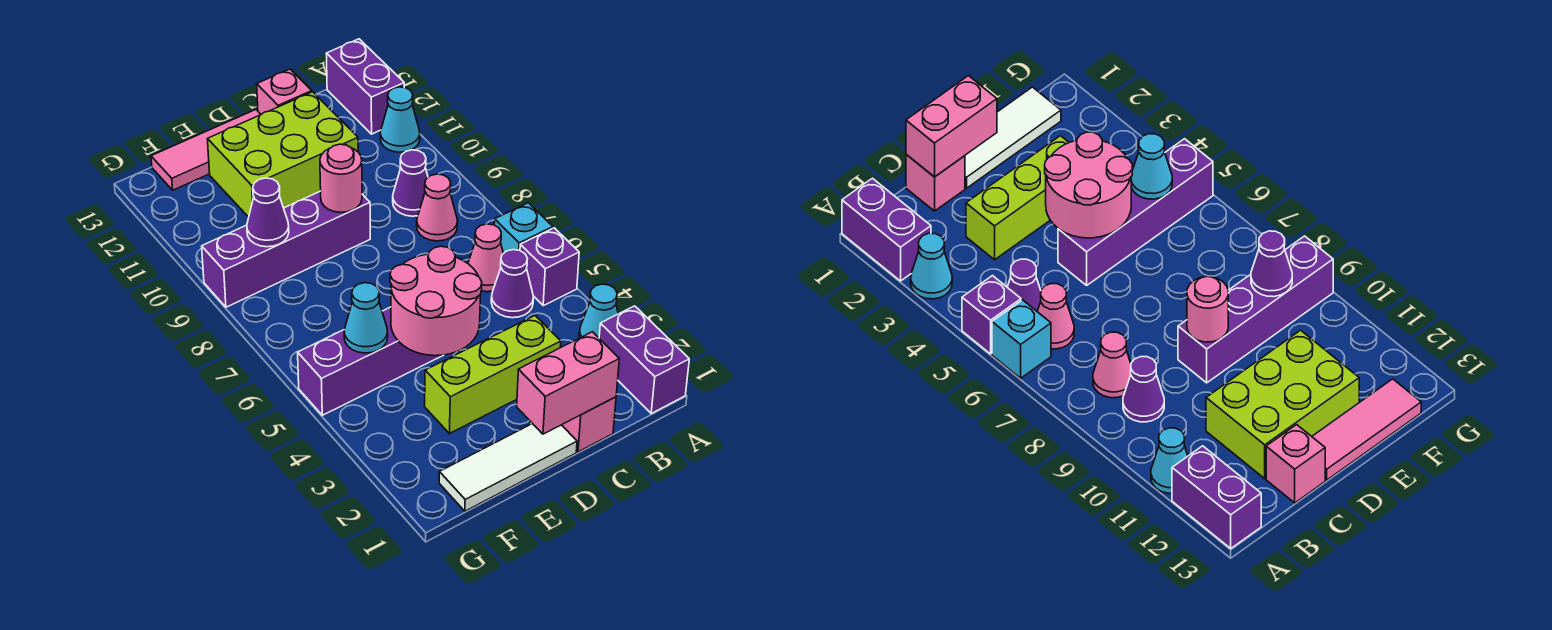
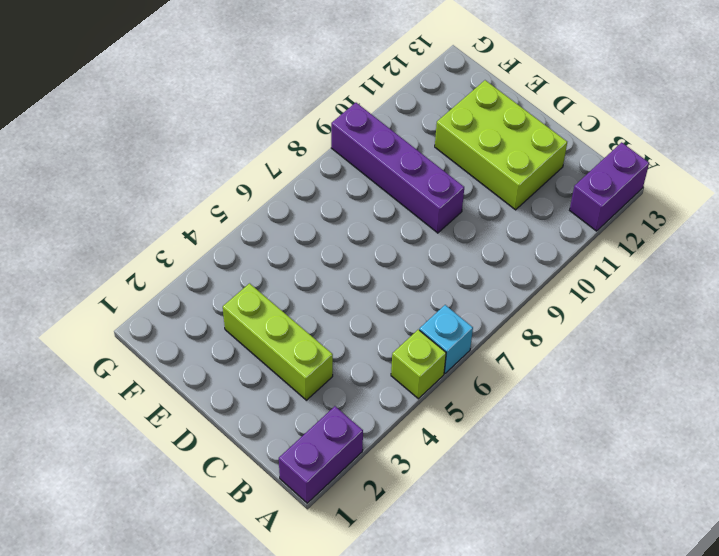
lime brick A5 level 1 -> purple brick A5 level 1
none -> cyan cone A3 level 1
none -> cyan cone A11 level 1
none -> purple cone B5 level 1

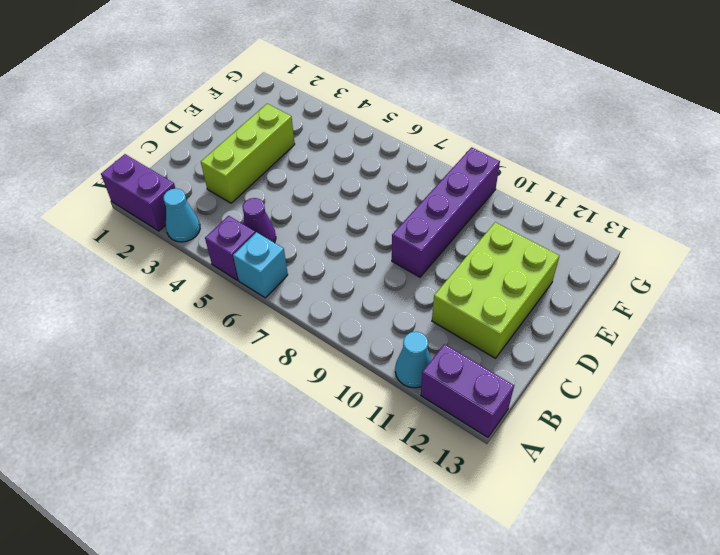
none -> pink cone B6 level 1
none -> pink cone B8 level 1
none -> purple cone B9 level 1

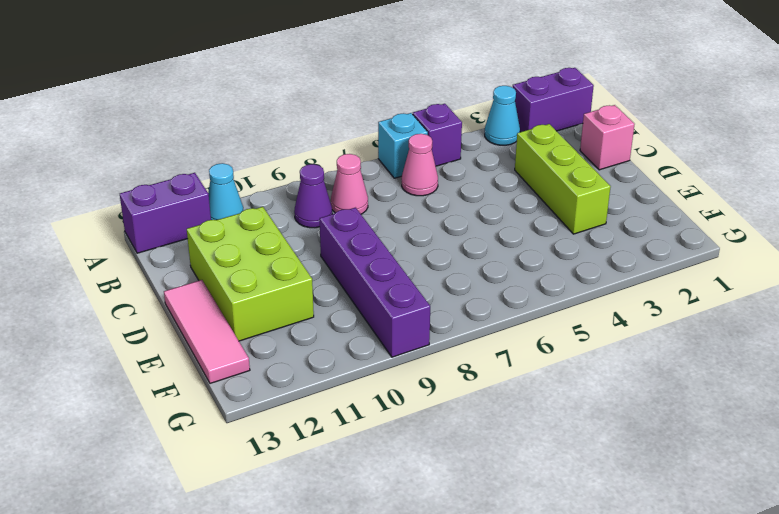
none -> purple cone B5 level 1
none -> pink brick C13 level 1
none -> white tile D1:F1 level 1

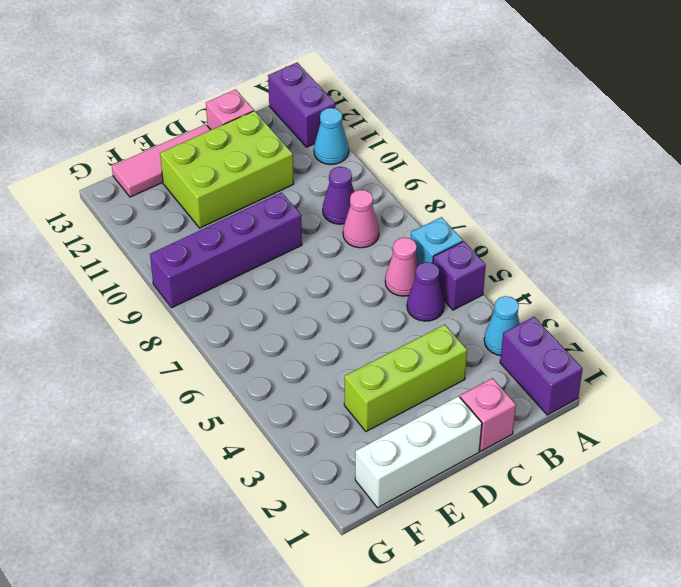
white brick D1:F1 level 1 -> white tile D1:F1 level 1
none -> purple brick D5:G5 level 1
none -> pink brick C1:D1 level 2
none -> pink round brick D4:E5 level 2

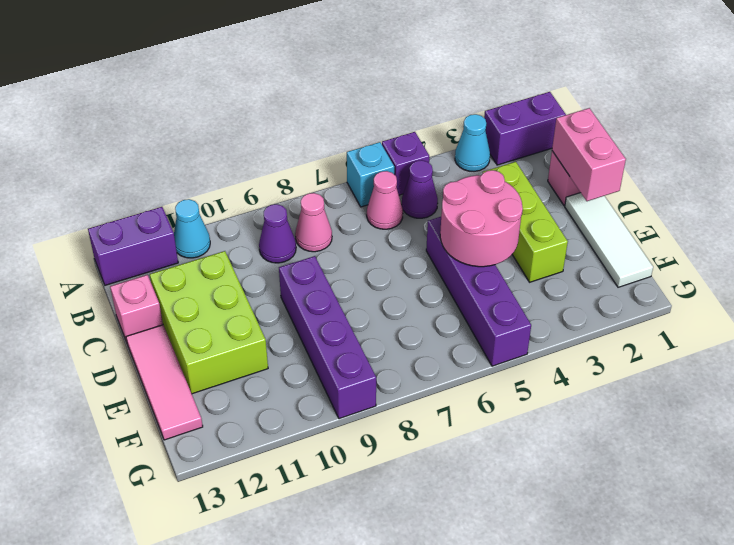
none -> pink round brick D9 level 2
none -> cyan cone F5 level 2
none -> purple cone F9 level 2

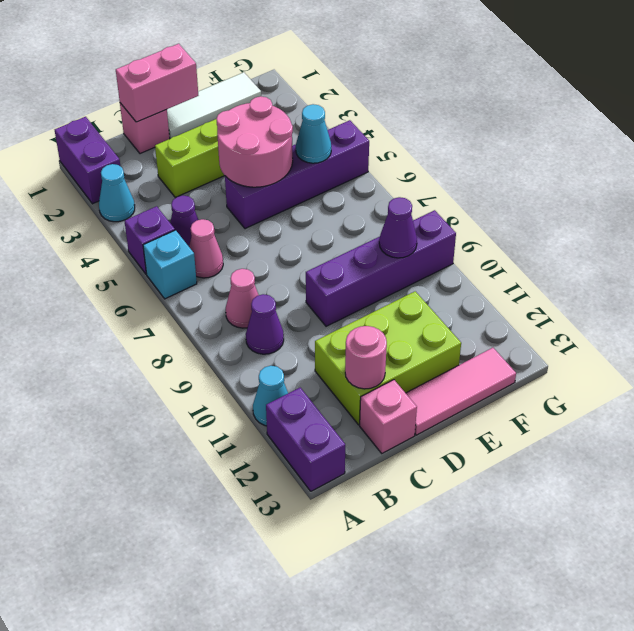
pink round brick C12 level 2 -> pink round brick D9 level 2

